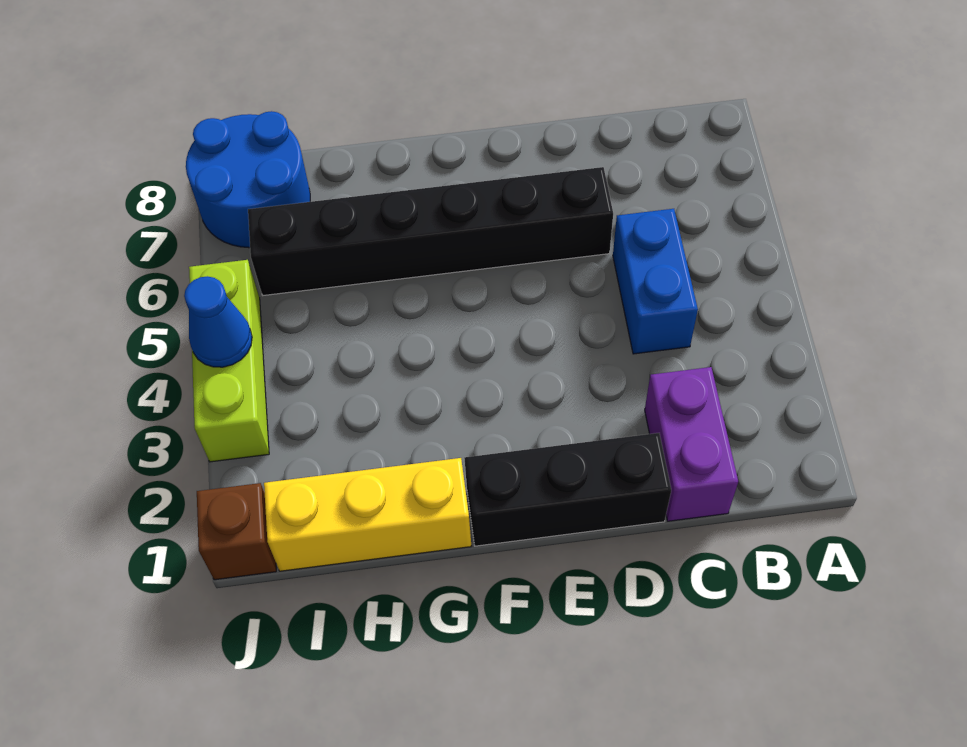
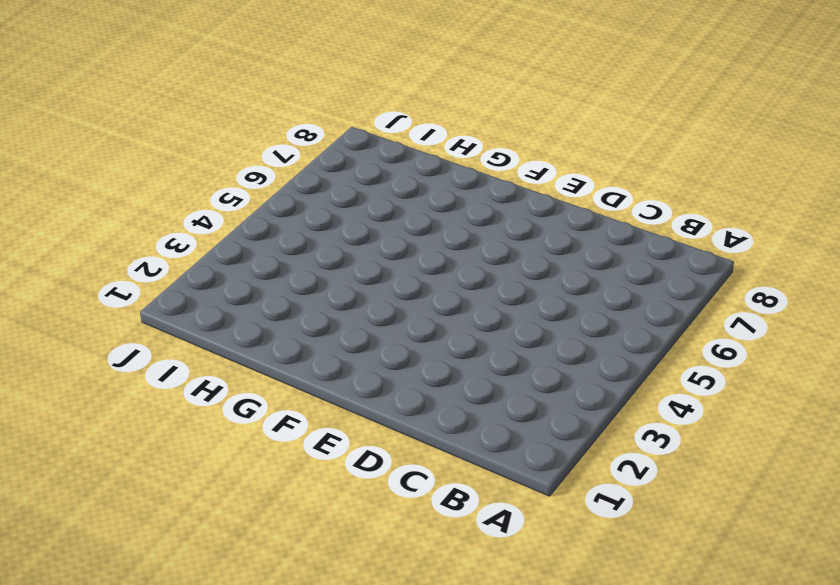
none -> purple brick C1:C2 level 1
none -> blue brick C4:C5 level 1

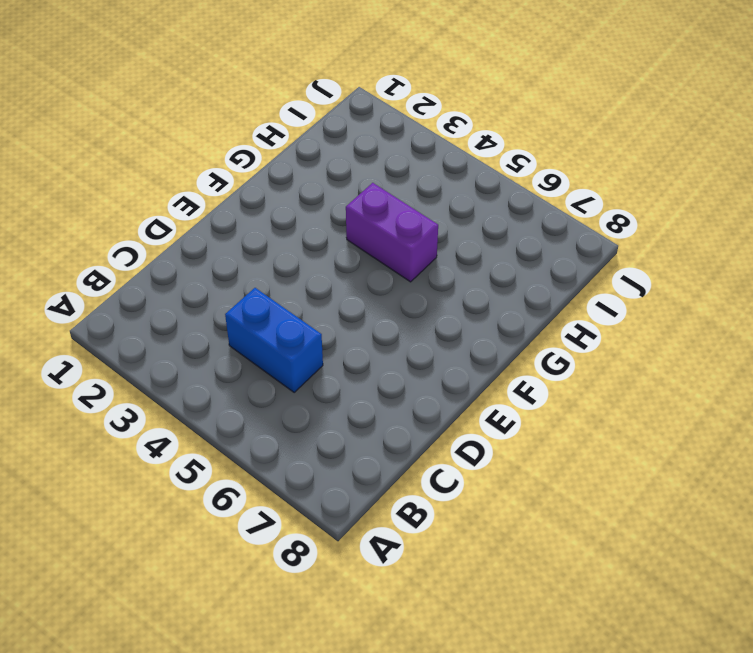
purple brick G4:G5 level 1 -> purple brick C1:C2 level 1
none -> black brick D1:F1 level 1
none -> black brick D6:I6 level 1

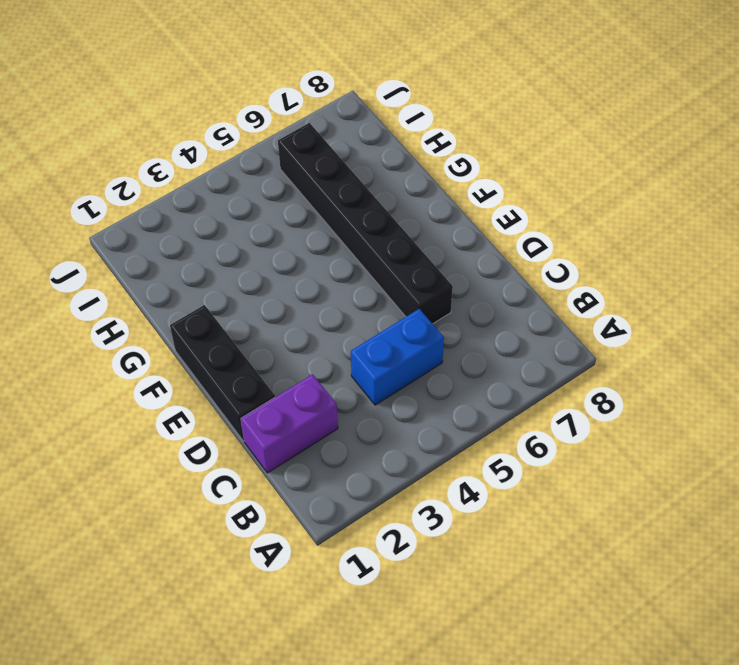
none -> yellow brick G1:I1 level 1
none -> blue round brick I7:J8 level 1

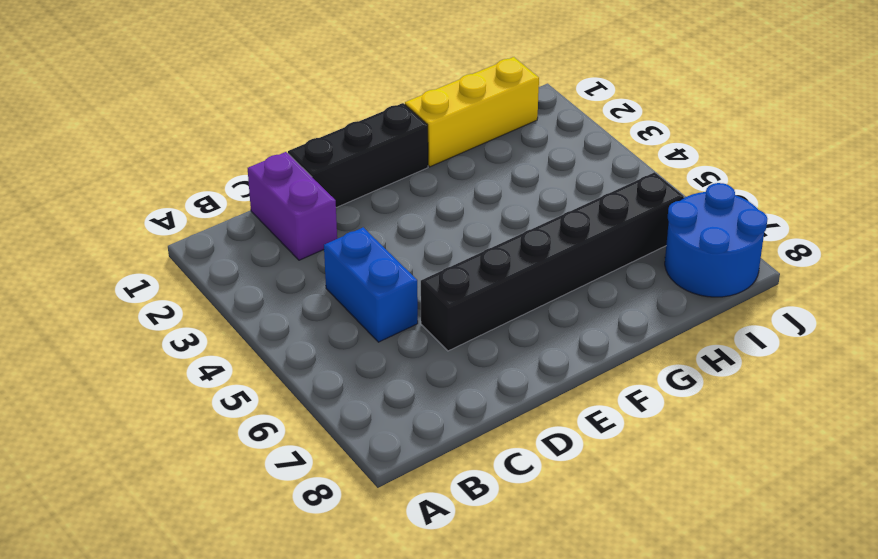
none -> brown brick J1 level 1
none -> lime brick J3:J5 level 1

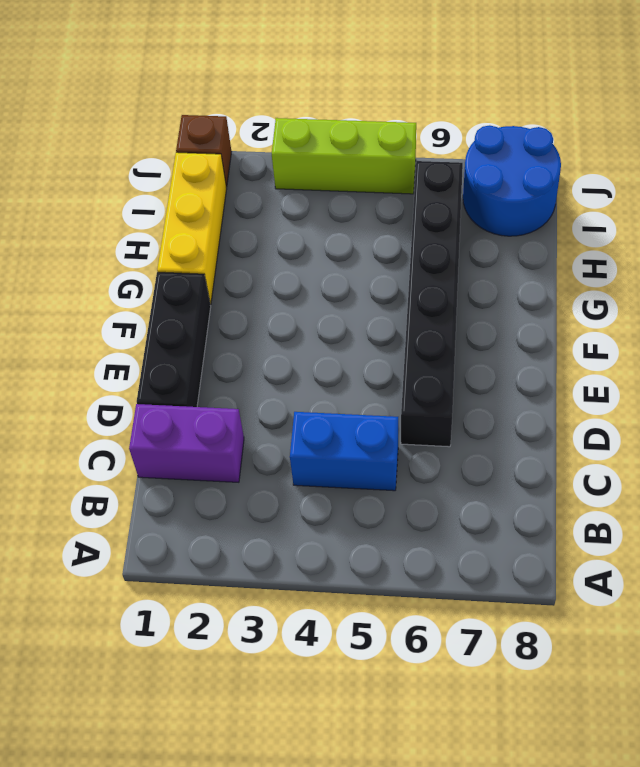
none -> blue cone J4 level 2

